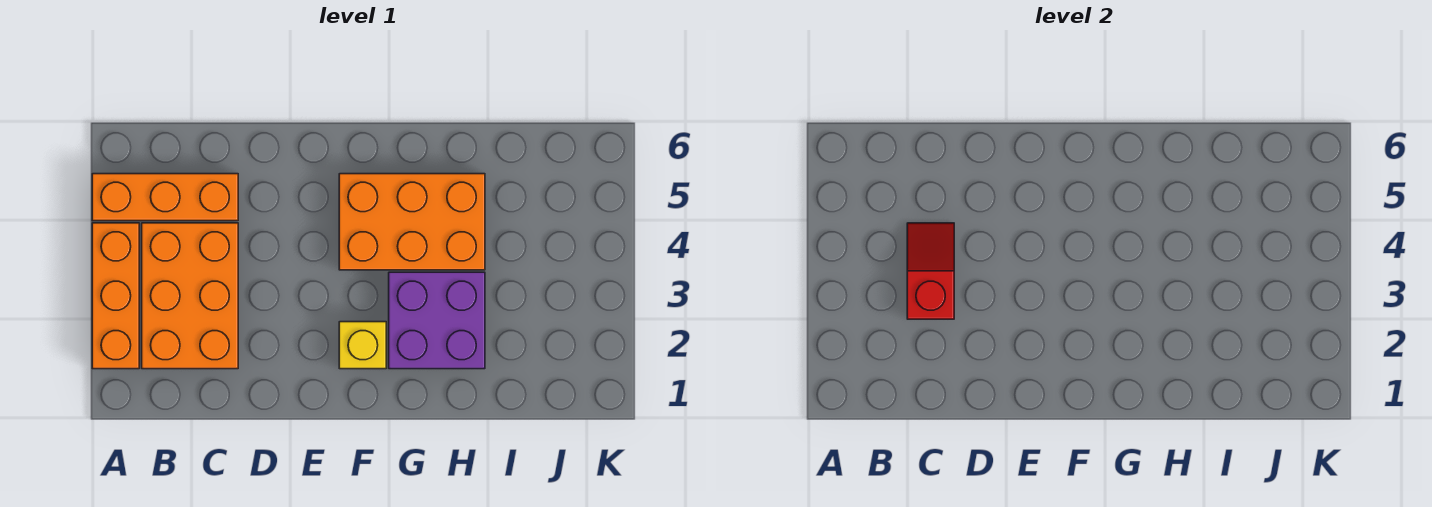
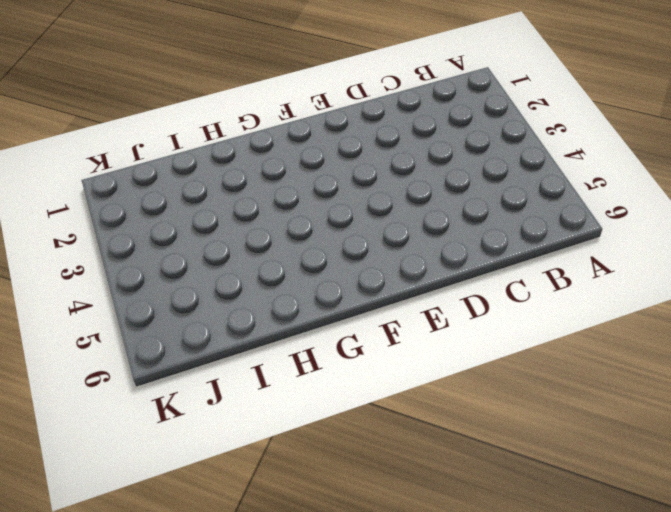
none -> orange brick A2:A4 level 1
none -> orange brick A5:C5 level 1

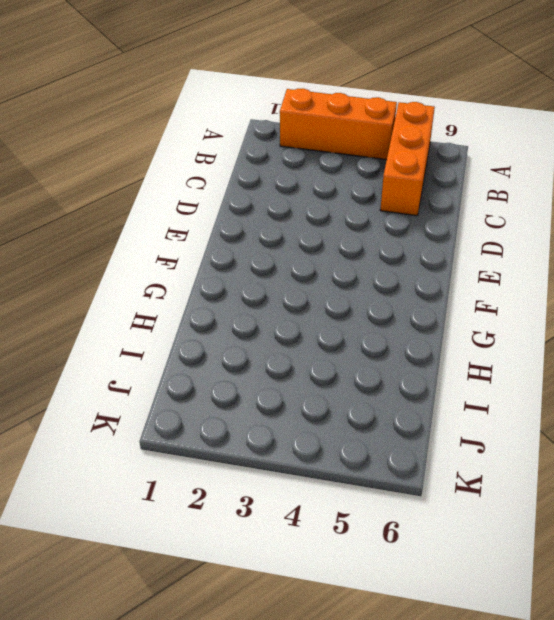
none -> orange brick B2:C4 level 1
none -> yellow brick F2 level 1

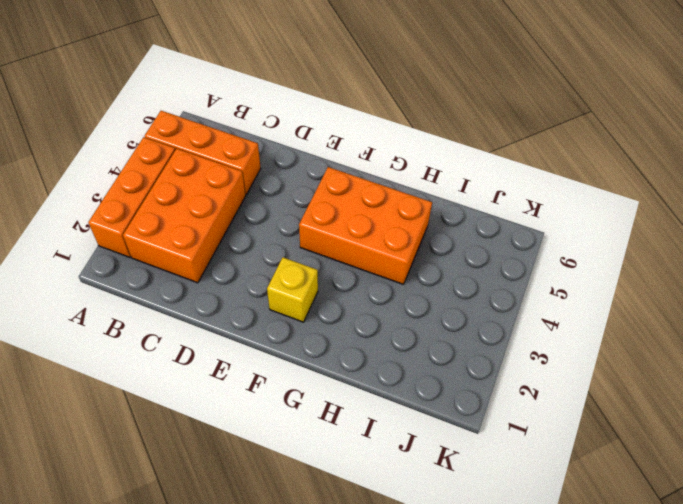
none -> purple brick G2:H3 level 1
none -> red slope C3:C4 level 2 top 3

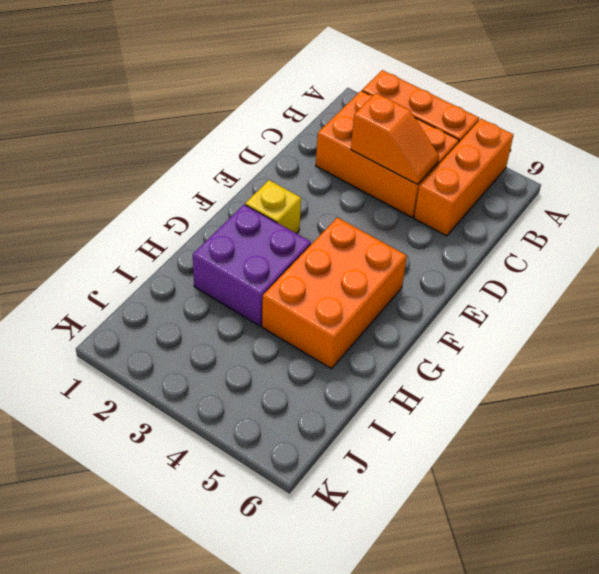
orange slope C3:C4 level 2 top 3 -> red slope C3:C4 level 2 top 3

